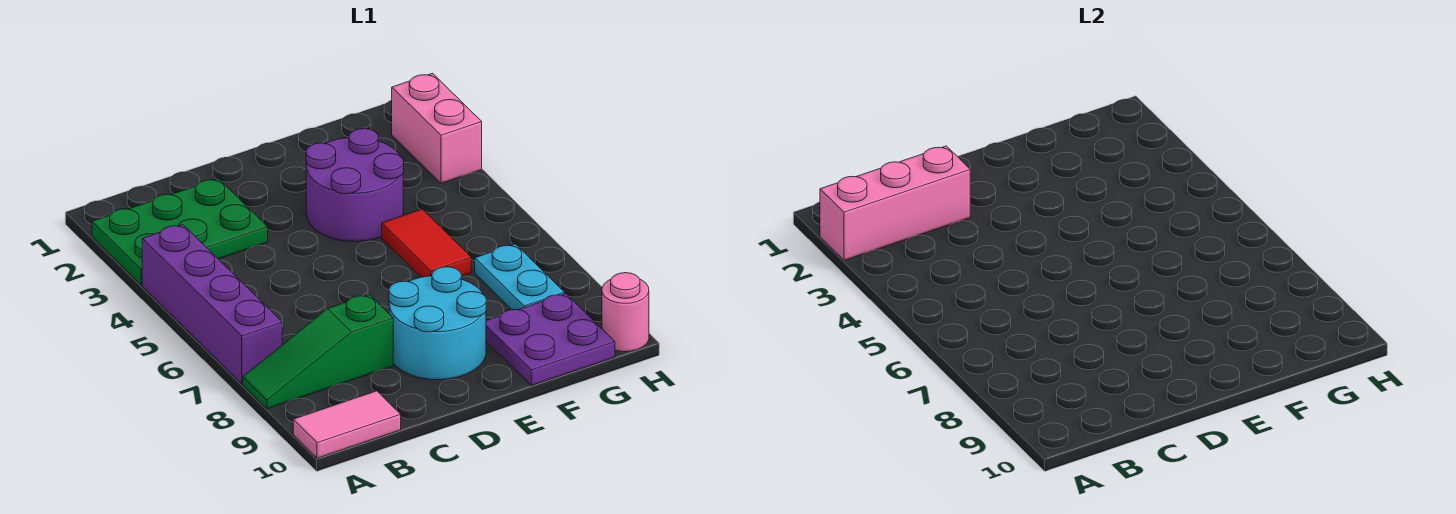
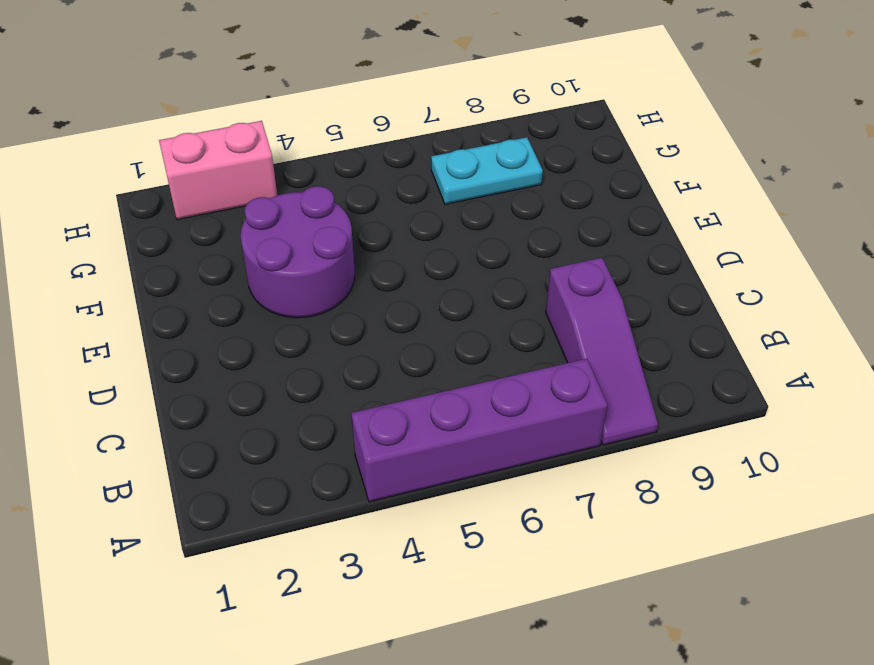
purple slope A8:C8 level 1 top C -> green slope A8:C8 level 1 top C
none -> green plate A2:C3 level 1
none -> pink tile A10:B10 level 1
none -> cyan round brick D8:E9 level 1

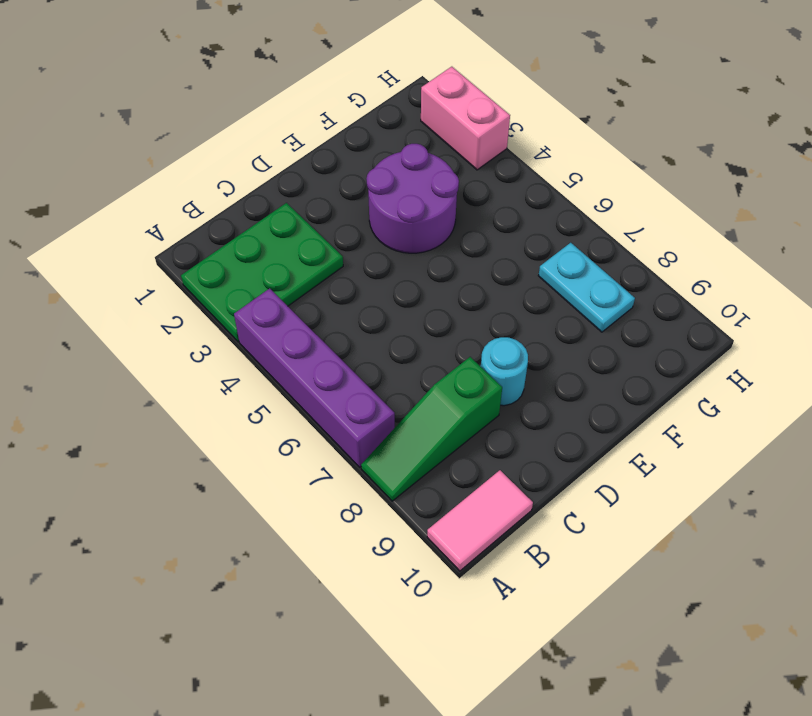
cyan round brick D8 level 1 -> cyan round brick D8:E9 level 1
none -> red tile F5:F6 level 1
none -> purple plate F9:G10 level 1
none -> pink round brick H10 level 1

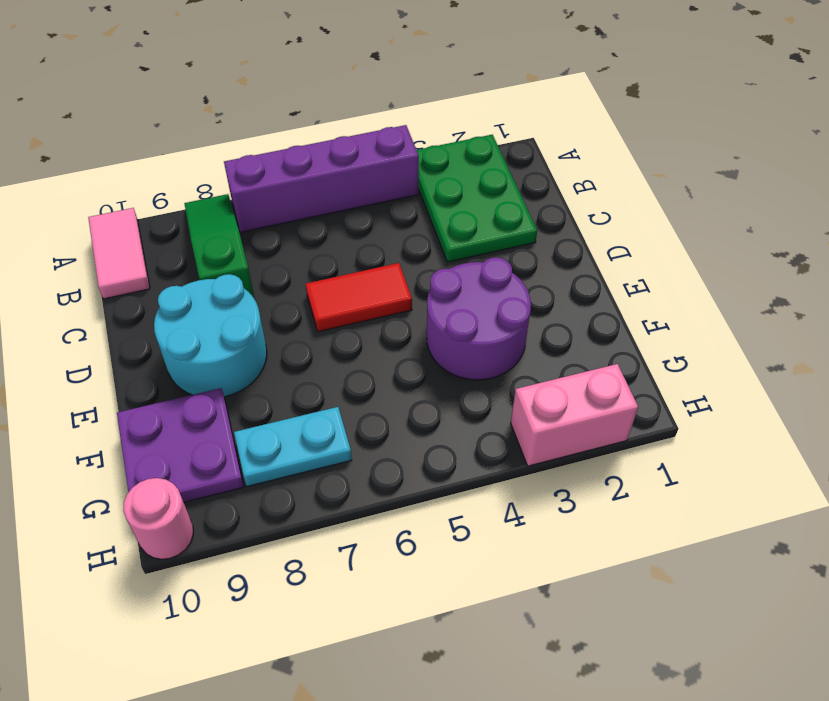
red tile D5:D6 level 1 -> red tile F5:F6 level 1
none -> pink brick A2:C2 level 2

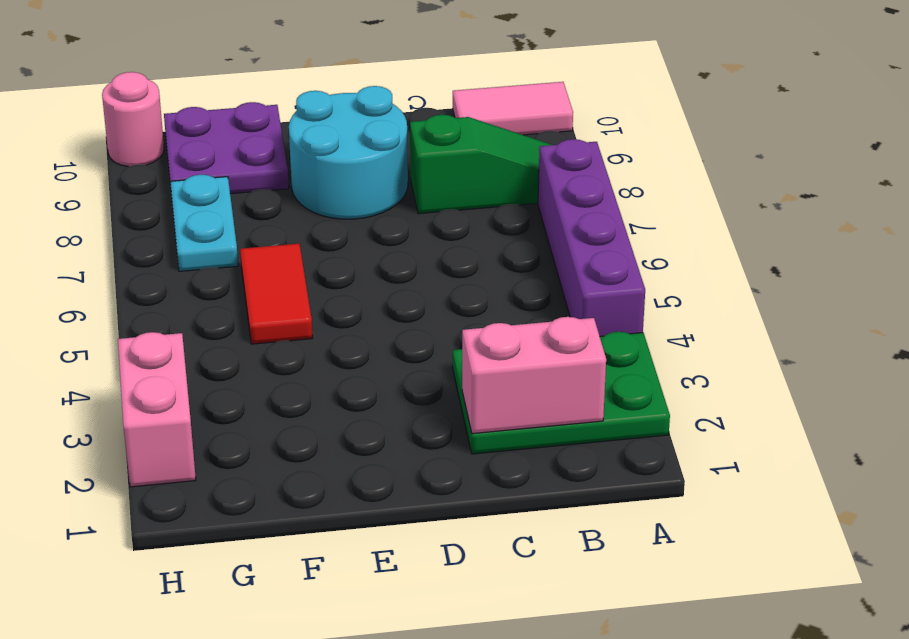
pink brick B2:C2 level 2 -> pink brick A2:C2 level 2
none -> purple round brick E3:F4 level 1

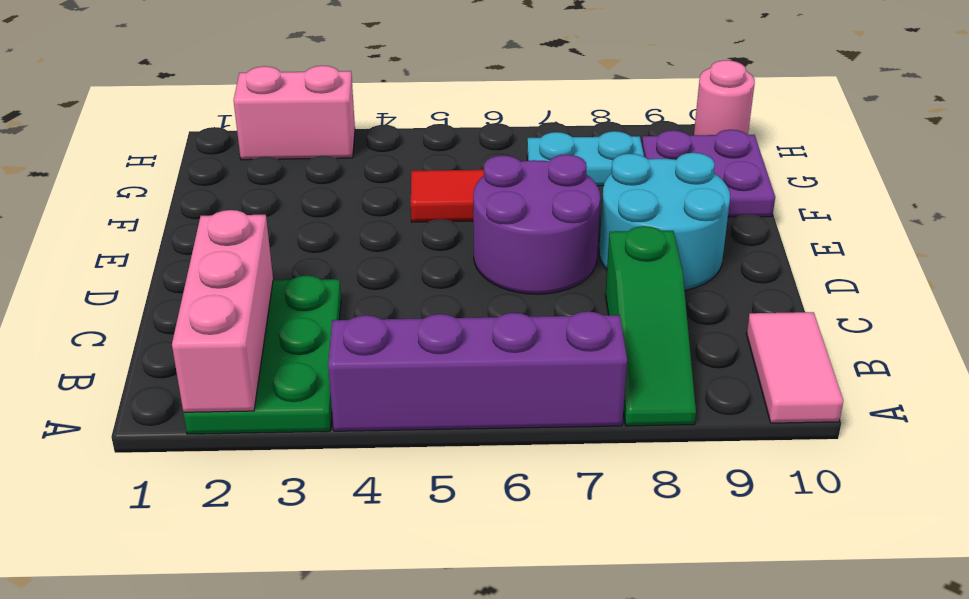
purple round brick D6:E7 level 1 -> purple round brick E3:F4 level 1

